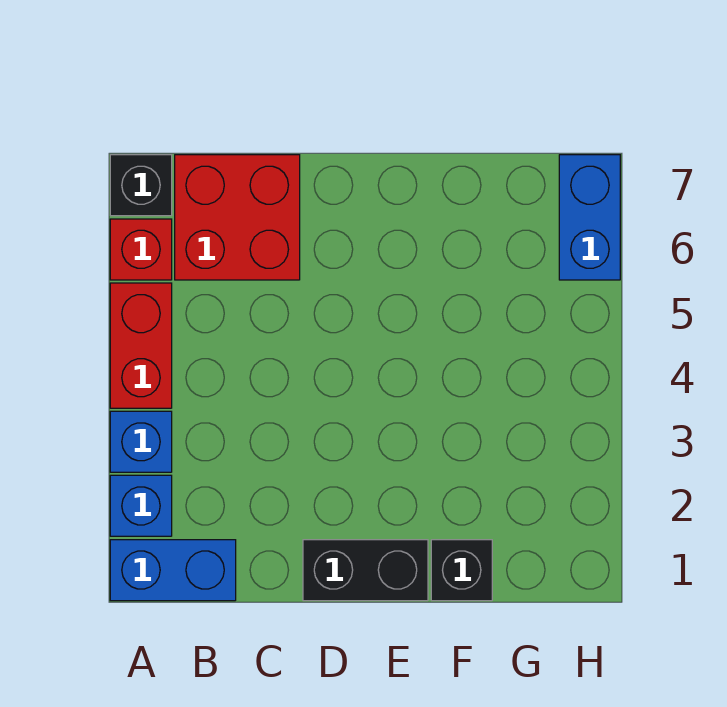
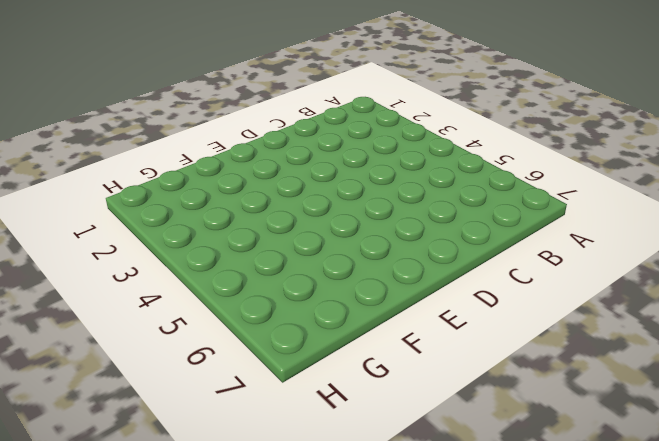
none -> blue brick A1:B1 level 1
none -> blue brick A2 level 1

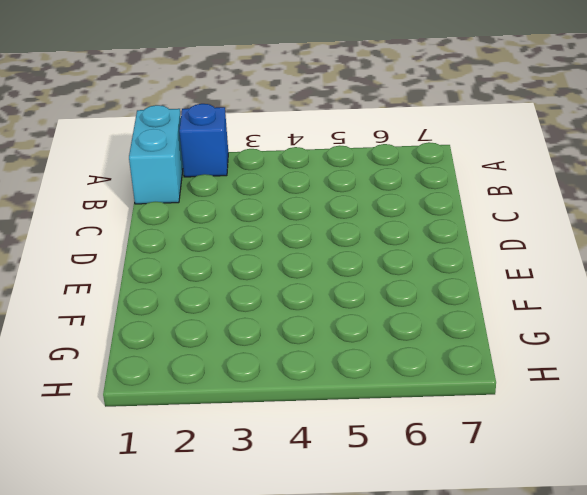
cyan brick A1:B1 level 1 -> blue brick A1:B1 level 1
none -> blue brick A3 level 1
none -> red brick A4:A5 level 1

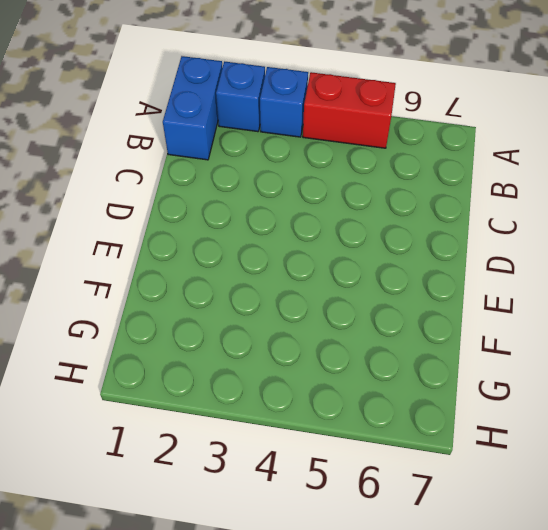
none -> red brick A6 level 1
none -> black brick A7 level 1

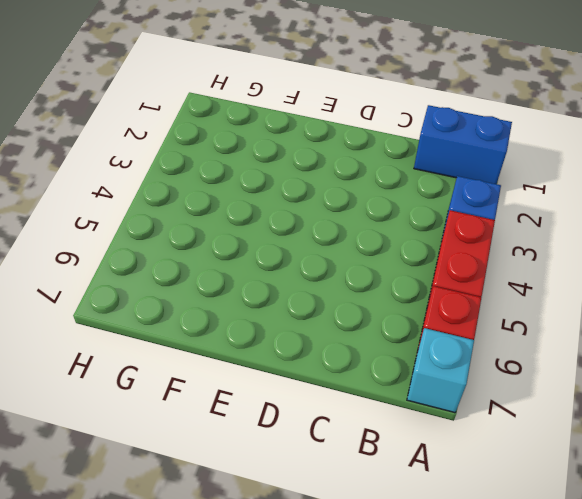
cyan brick A7 level 1 -> black brick A7 level 1
none -> blue brick A2 level 1
none -> red brick B6:C7 level 1

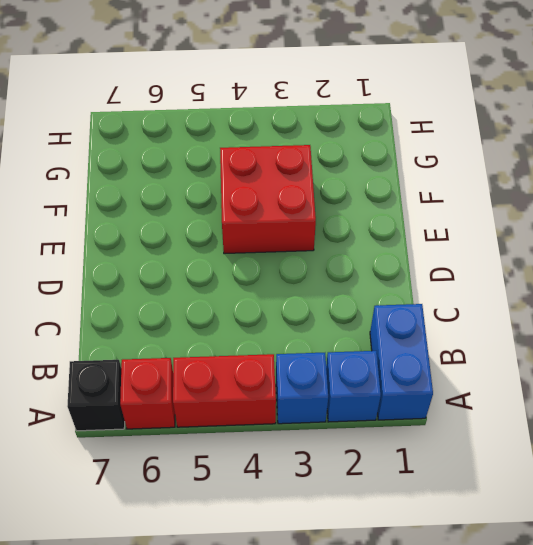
red brick E3:F4 level 1 -> red brick B6:C7 level 1
none -> black brick D1:E1 level 1
none -> black brick F1 level 1

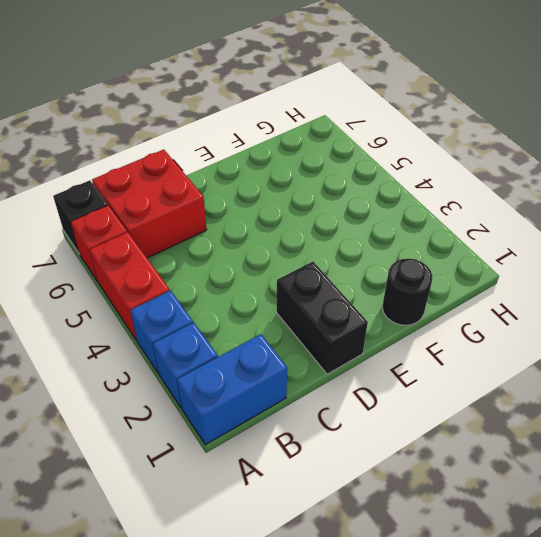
black brick D1:D2 level 1 -> black brick D1:E1 level 1
black round brick F1 level 1 -> black brick F1 level 1
none -> blue brick H6:H7 level 1

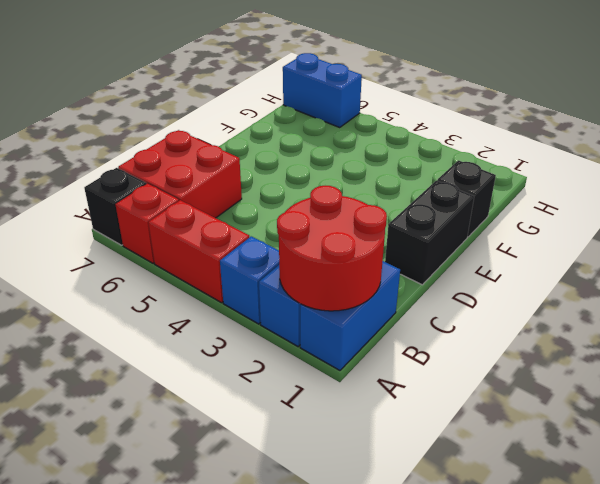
red round brick A1:B2 level 2 -> none

